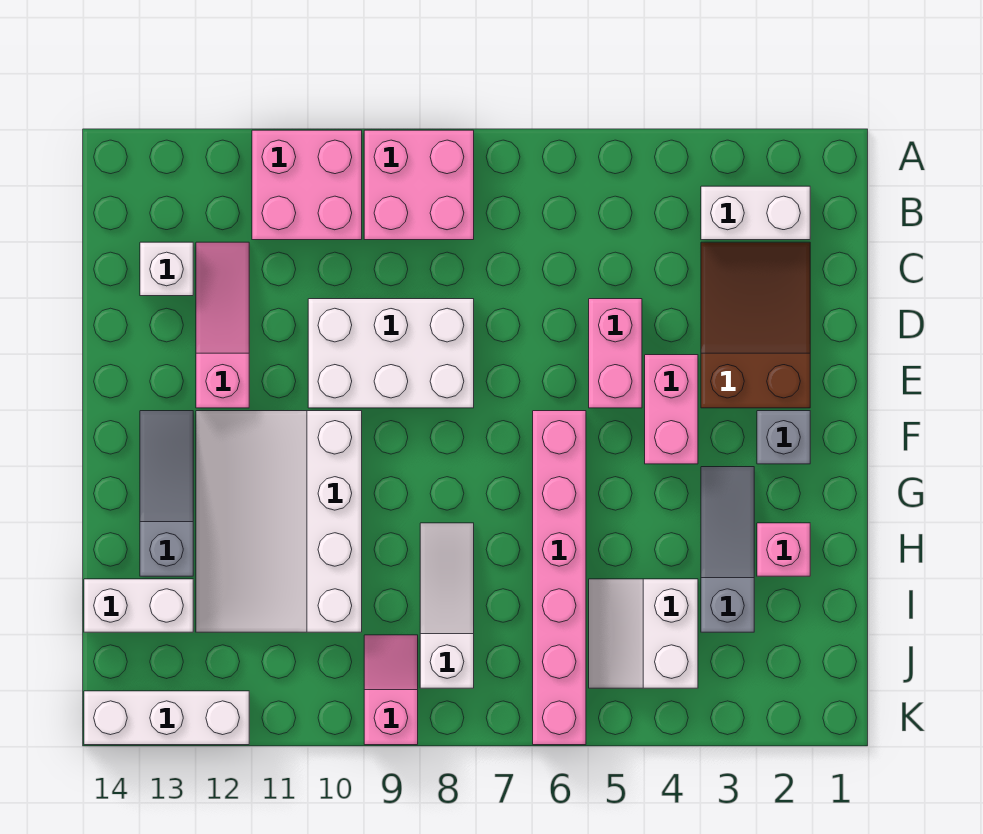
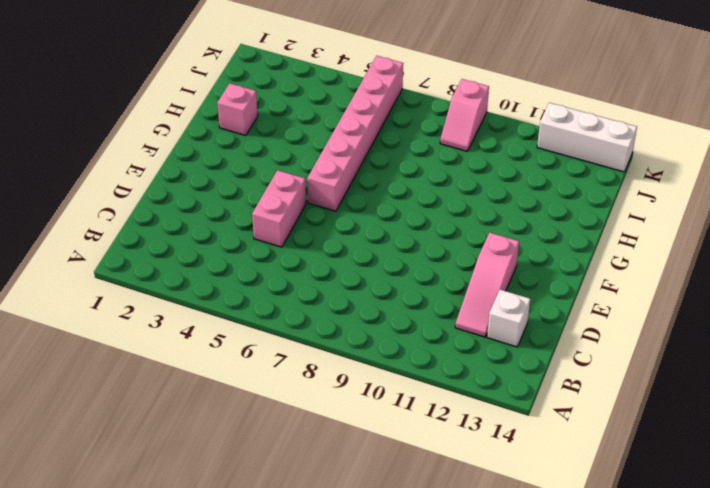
none -> pink brick A8:B9 level 1
none -> pink brick A10:B11 level 1
none -> white brick B2:B3 level 1

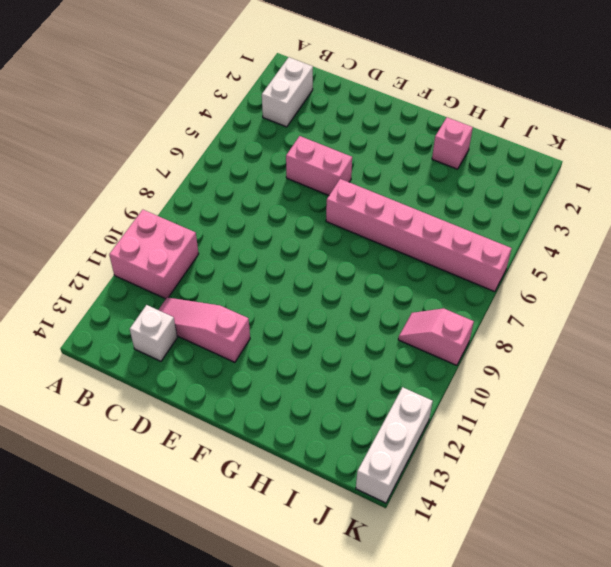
none -> pink brick A8:B9 level 1
none -> brown slope C2:E3 level 1 top E
none -> white brick D8:E10 level 1

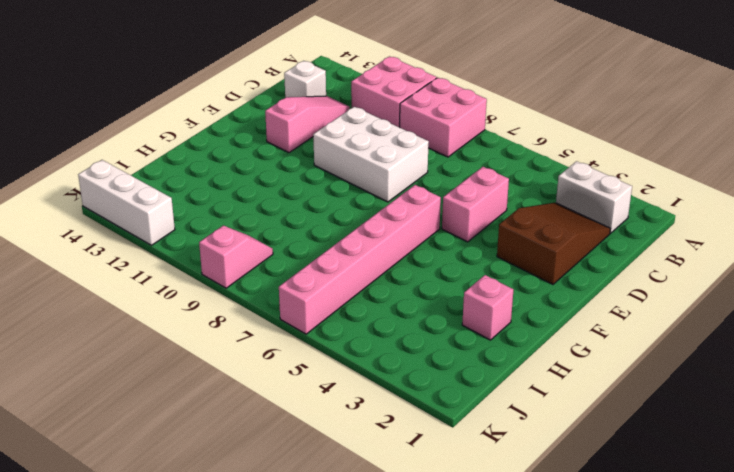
none -> pink brick E4:F4 level 1
none -> grey brick F2 level 1
none -> white slope F10:I12 level 1 top 10

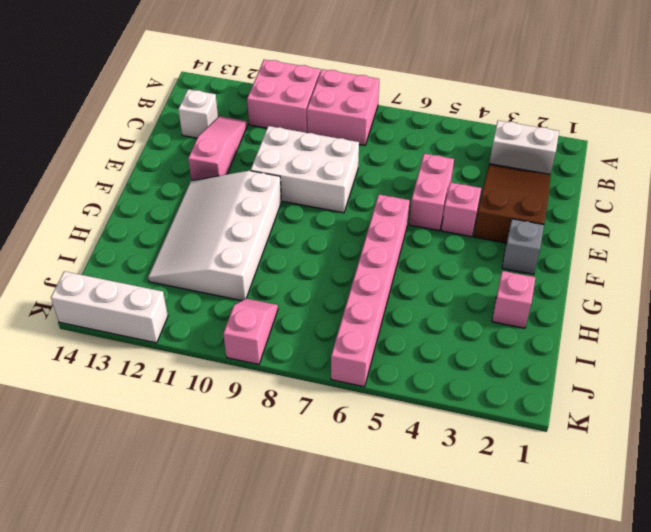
pink brick E4 level 1 -> pink brick E4:F4 level 1
none -> grey slope F13:H13 level 1 top H
none -> grey slope G3:I3 level 1 top I
none -> white slope H8:J8 level 1 top J

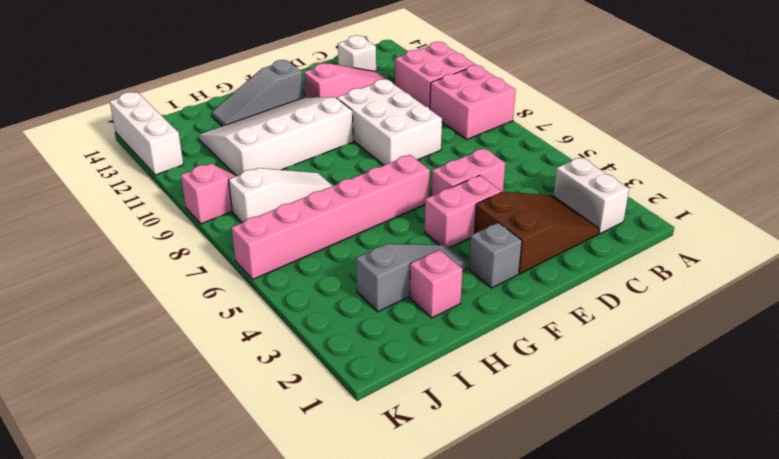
grey slope F13:H13 level 1 top F -> grey slope F13:H13 level 1 top H
none -> white slope I4:J5 level 1 top 4
none -> white brick I13:I14 level 1

